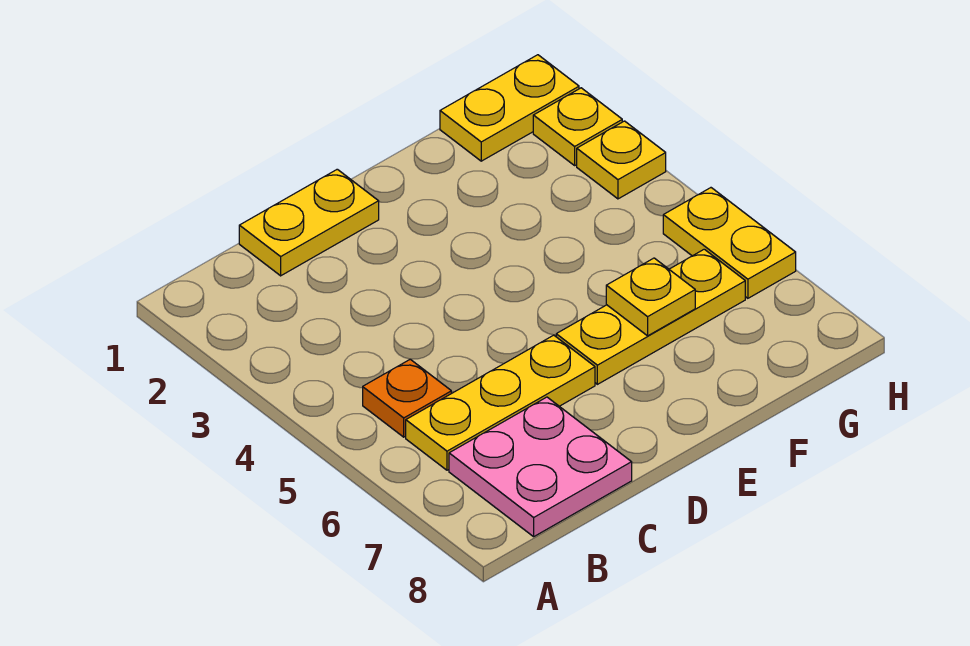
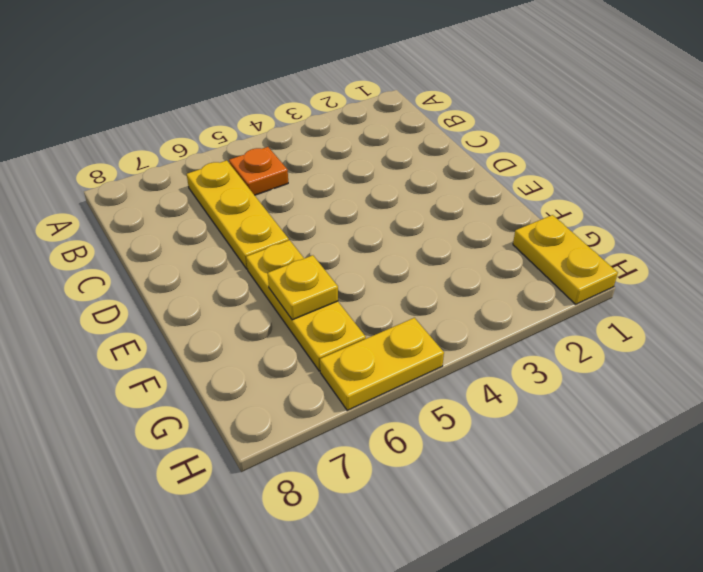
none -> pink plate B7:C8 level 1
none -> yellow plate C1:D1 level 1

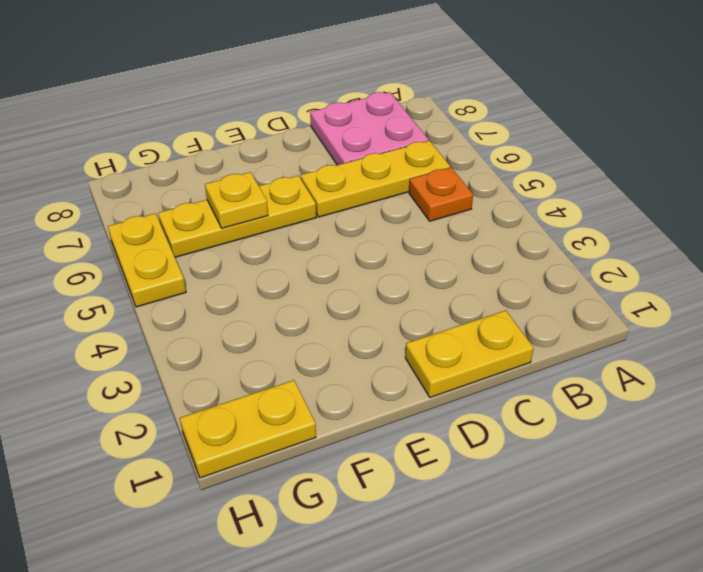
none -> yellow plate H2 level 1
none -> yellow plate H3 level 1

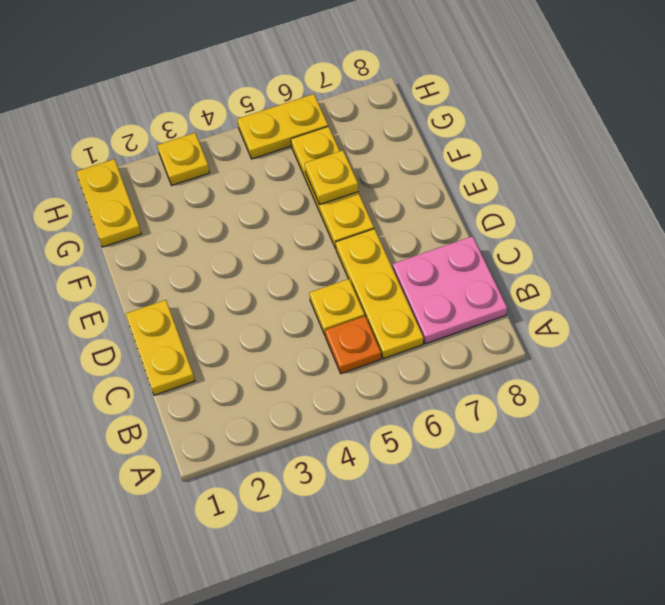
yellow plate C5 level 1 -> yellow plate H2 level 1

